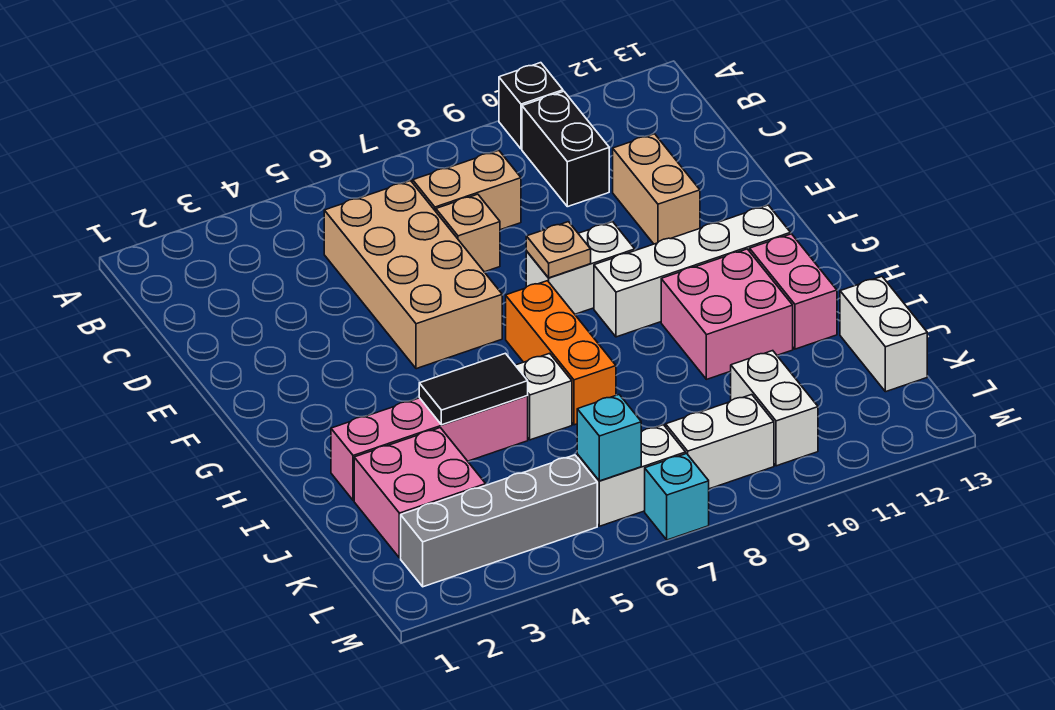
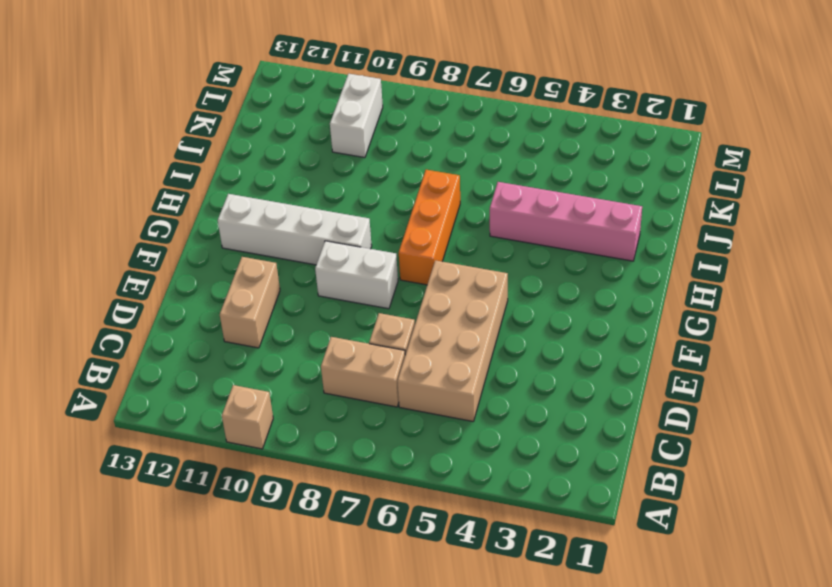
tan brick A10 level 1 -> black brick A10 level 1
none -> black brick B10:C10 level 1
none -> pink brick H10:I11 level 1
none -> pink brick H12:I12 level 1

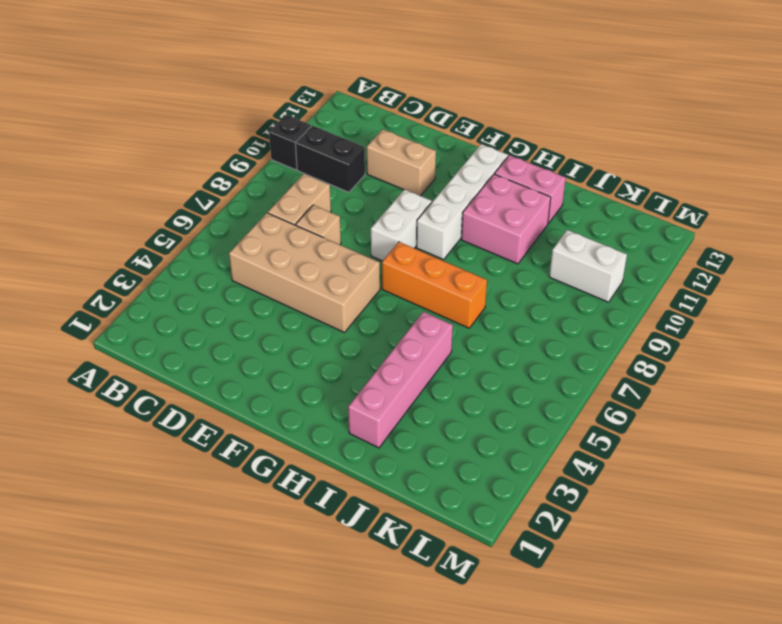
none -> white brick I6 level 1
none -> pink brick J2:K3 level 1
none -> white brick J13:K13 level 1

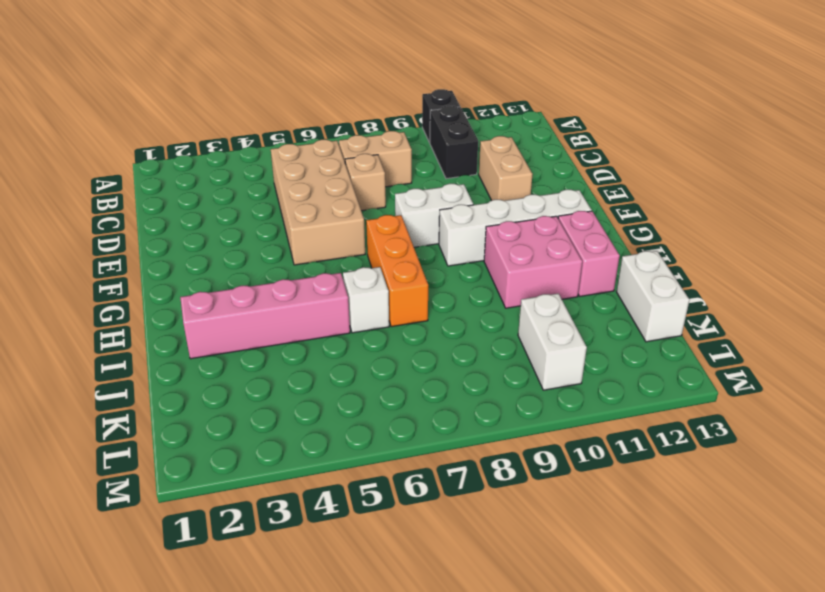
none -> pink brick J2:K3 level 1
none -> grey brick L2:L5 level 1
none -> white brick L6:L7 level 1

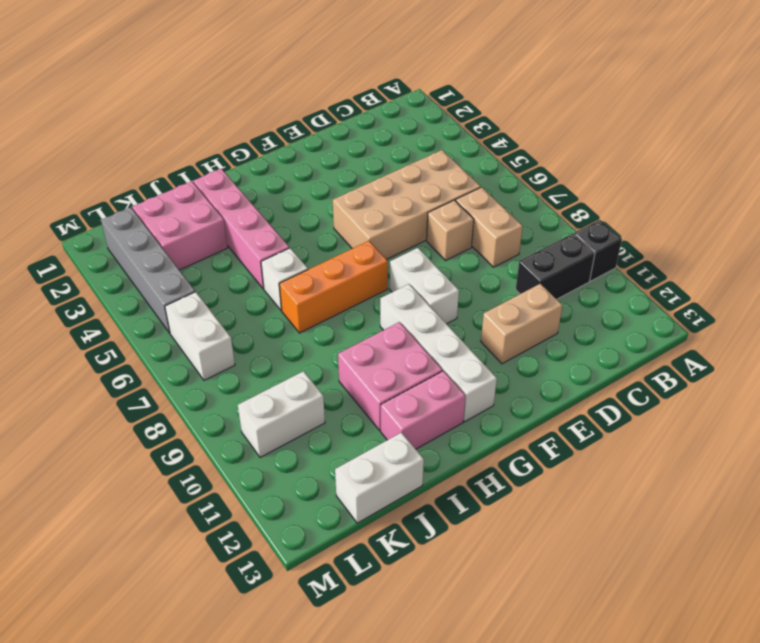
none -> white brick L8:L9 level 1
none -> cyan brick M7 level 1
none -> tan plate F8 level 2

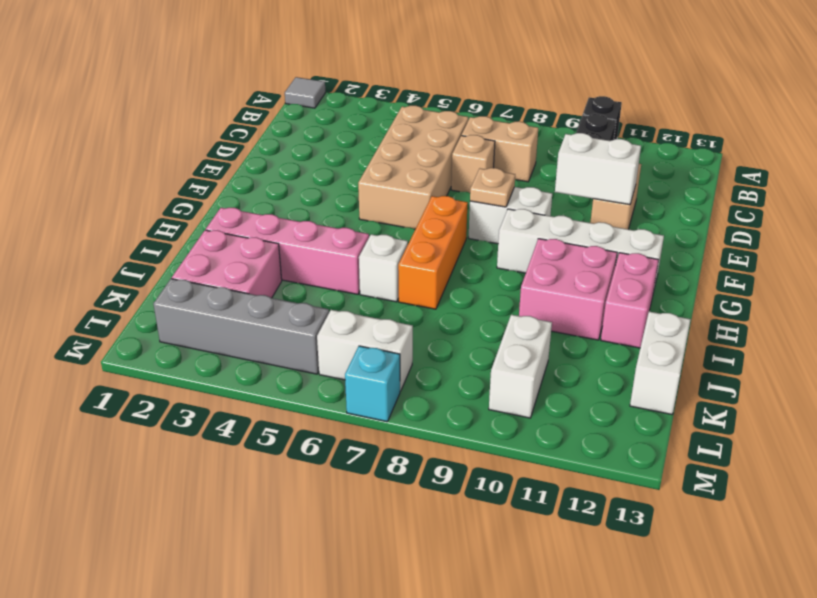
grey tile A1 level 1 -> none
white brick E10:E11 level 2 -> white brick L8:L9 level 1
none -> black tile I4:I5 level 2
none -> cyan brick L6 level 2

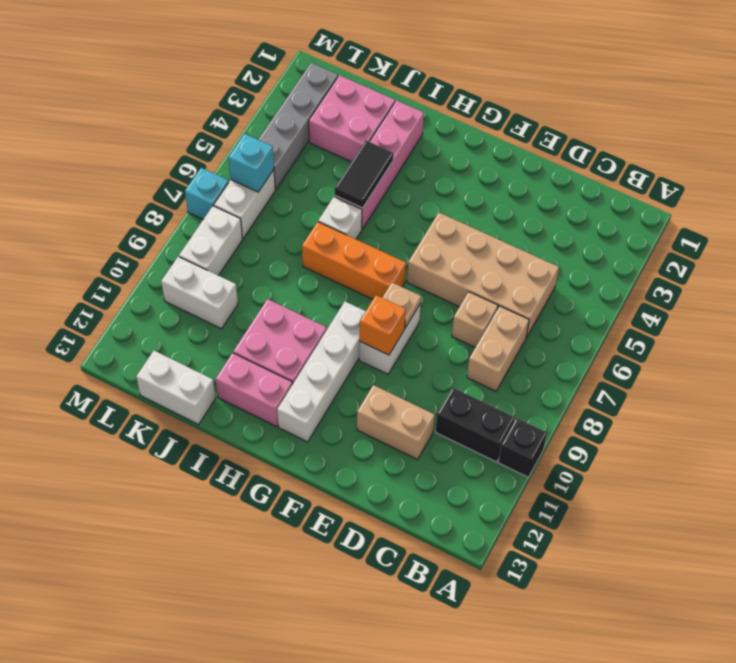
orange brick F9 level 2 -> none

